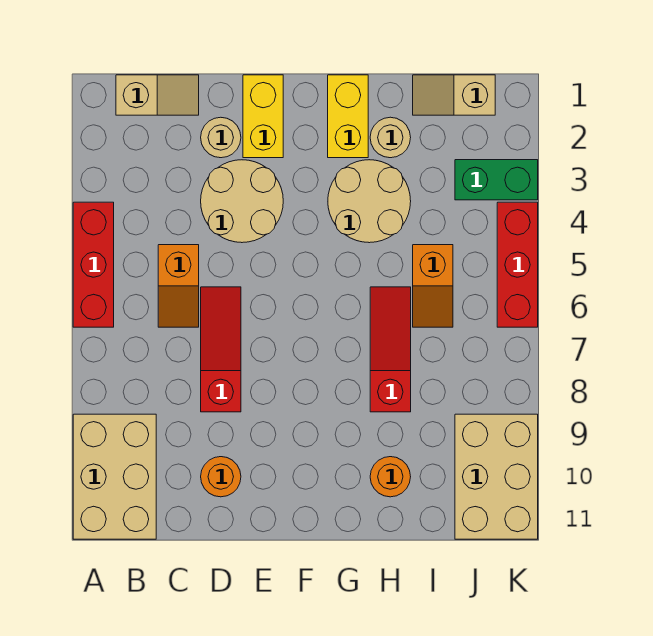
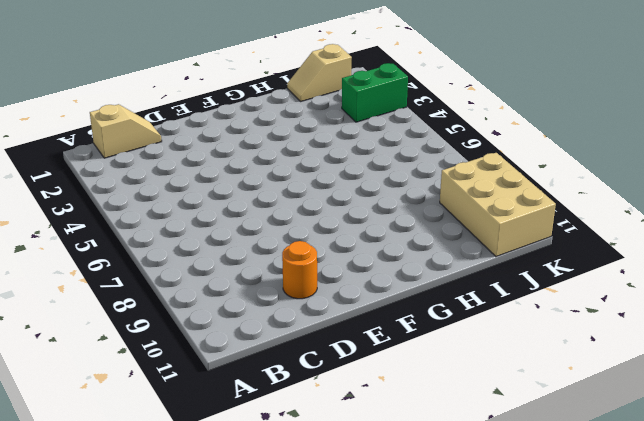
none -> red brick A4:A6 level 1
none -> tan brick A9:B11 level 1
none -> orange slope C5:C6 level 1 top 5

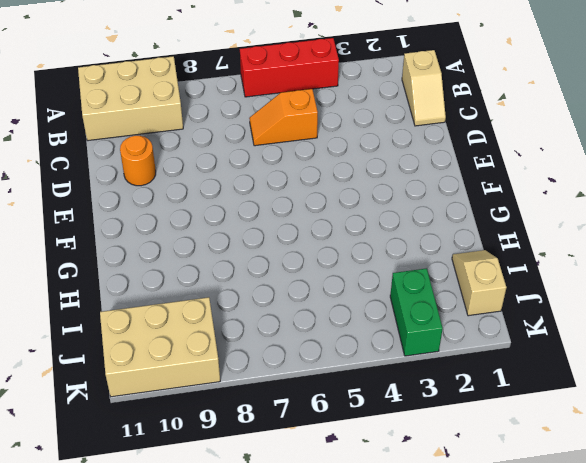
none -> tan round brick D2 level 1
none -> tan round brick D3:E4 level 1
none -> red slope D6:D8 level 1 top 8

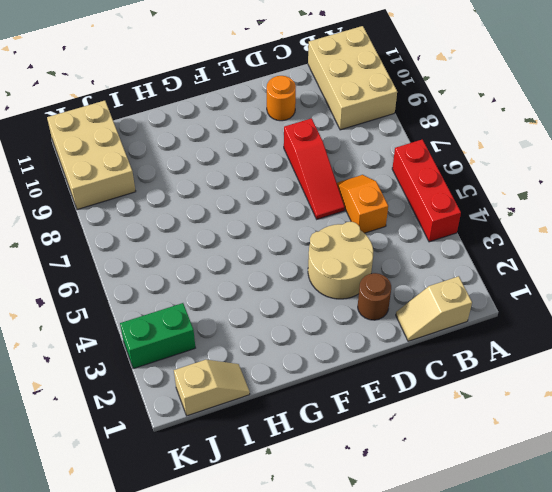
brown round brick D2 level 1 -> tan round brick D2 level 1
none -> yellow brick E1:E2 level 1
none -> yellow brick G1:G2 level 1
none -> tan round brick G3:H4 level 1

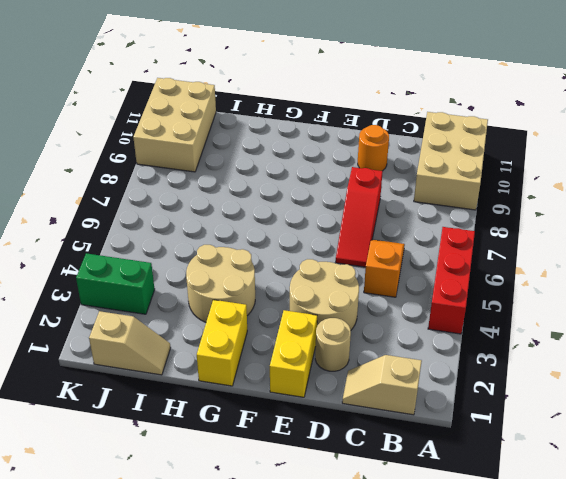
none -> tan round brick H2 level 1
none -> red slope H6:H8 level 1 top 8
none -> orange round brick H10 level 1

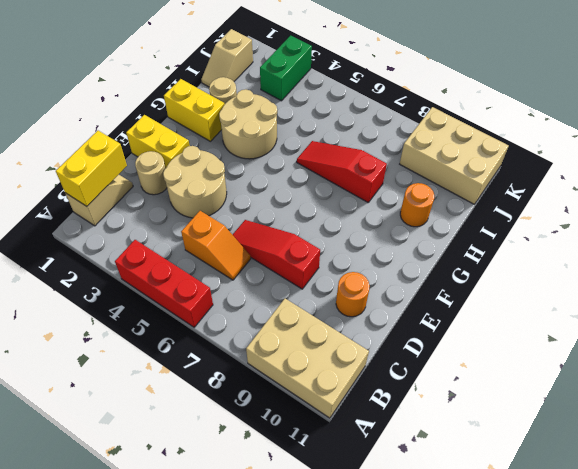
yellow brick B1:C1 level 2 -> none
none -> orange slope I5:I6 level 1 top 5
none -> red brick K4:K6 level 1

